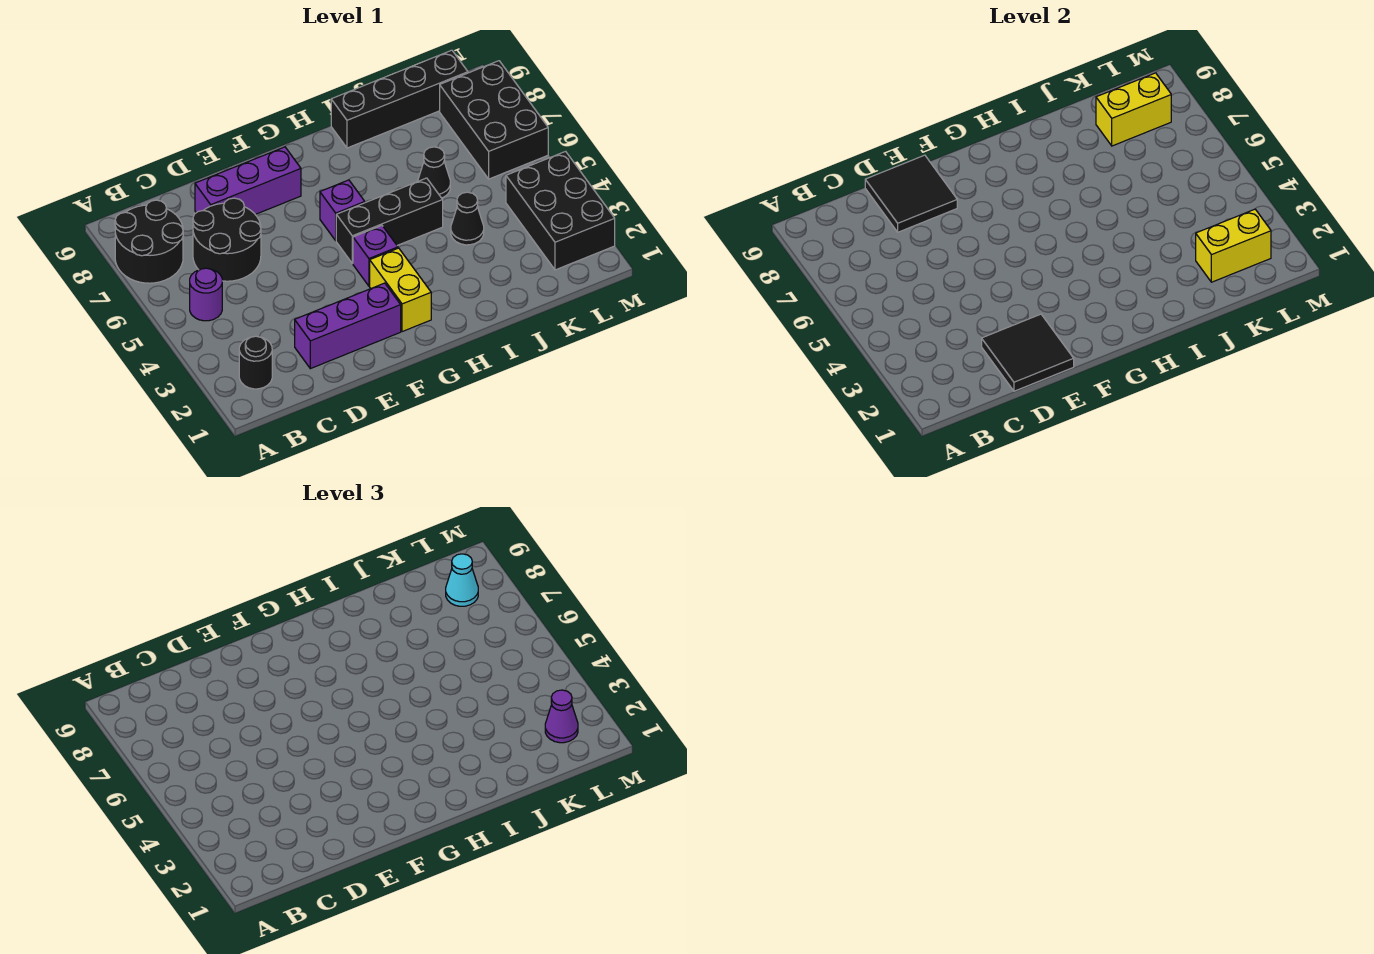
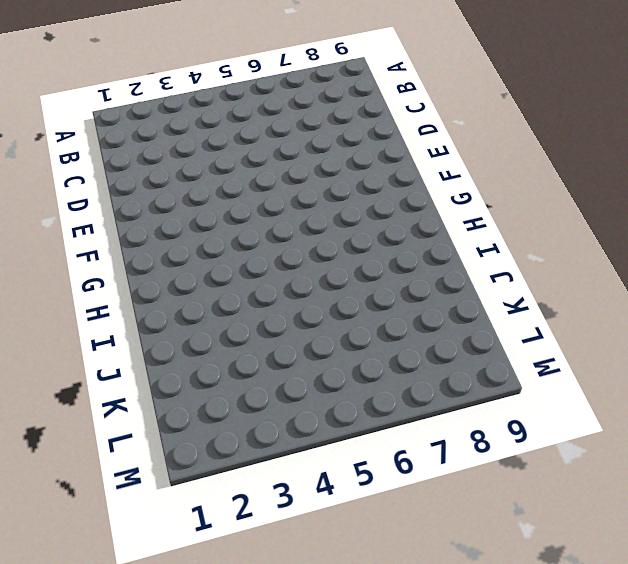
none -> black round brick A7:B8 level 1
none -> black round brick B2 level 1
none -> purple round brick B5 level 1

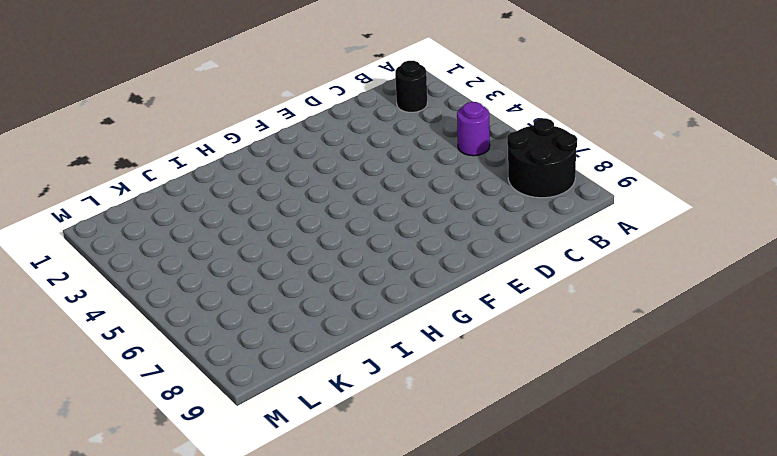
none -> black round brick C6:D7 level 1
none -> purple brick D2:F2 level 1
none -> purple brick D8:F8 level 1

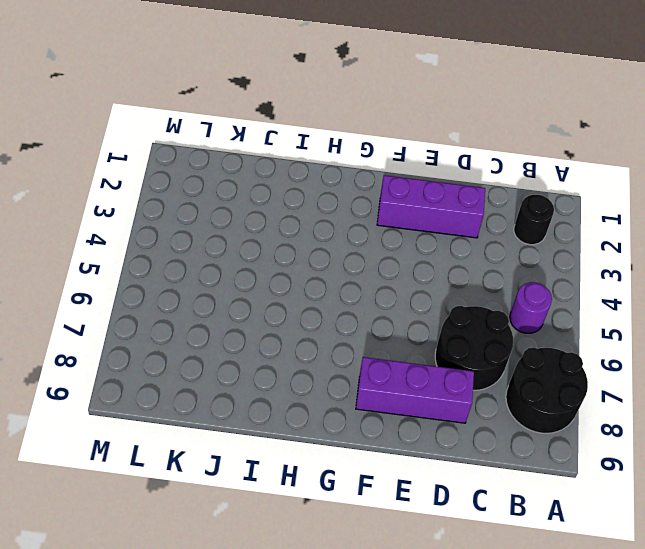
none -> yellow brick G2:G3 level 1
none -> purple brick G4 level 1
none -> black brick G5:I5 level 1

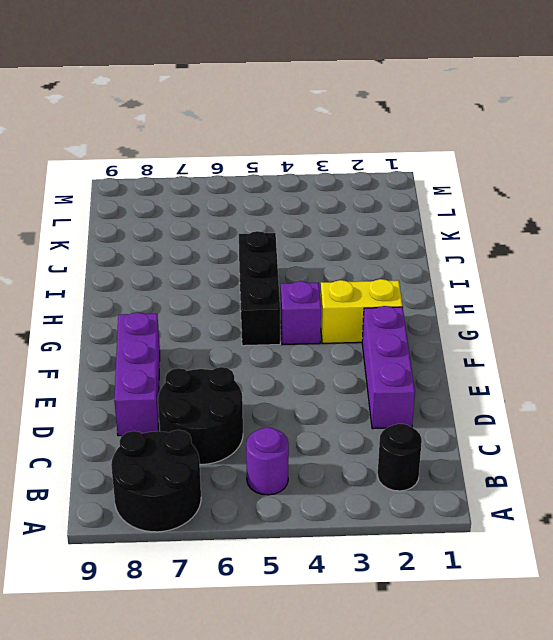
none -> purple brick G6 level 1
none -> black brick I9:L9 level 1
none -> black cone J4 level 1

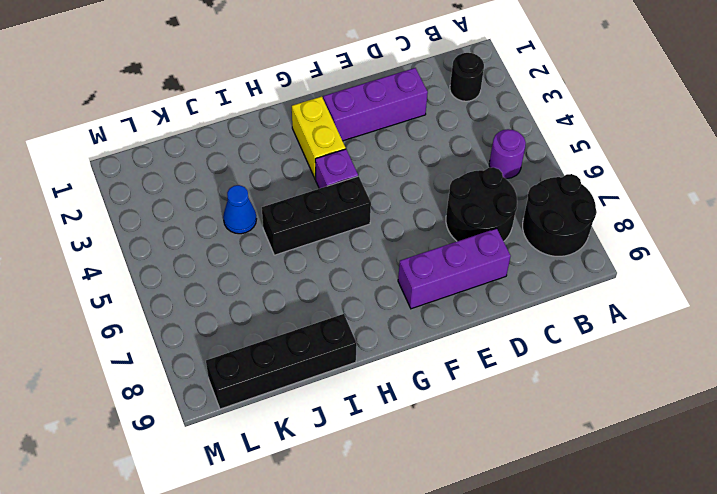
blue cone J4 level 1 -> black cone J4 level 1
none -> purple brick G6 level 1
none -> black cone J6 level 1
none -> black brick L2:M4 level 1

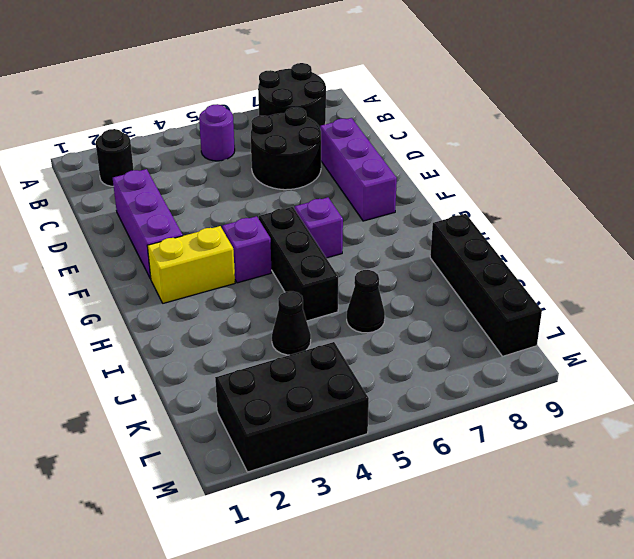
none -> black brick L6:M8 level 1
none -> black tile D1:E2 level 2
none -> black tile D8:E9 level 2

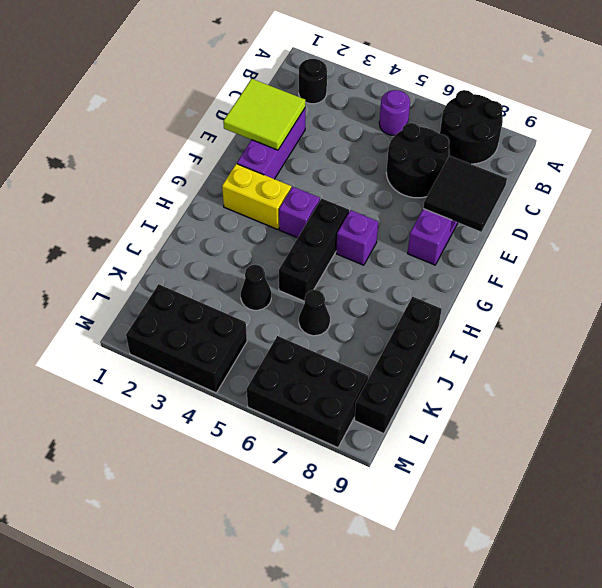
lime tile D1:E2 level 2 -> black tile D1:E2 level 2
none -> yellow brick K2:L2 level 2
none -> yellow brick K8:L8 level 2
none -> purple cone L2 level 3

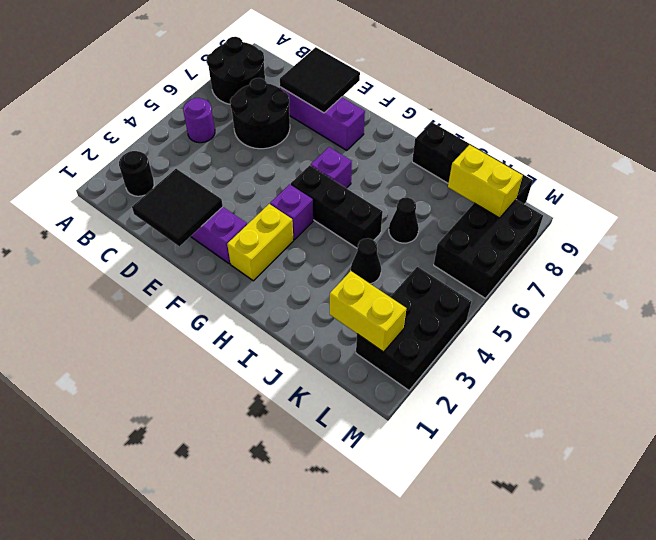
none -> purple cone L2 level 3
none -> cyan cone L8 level 3

